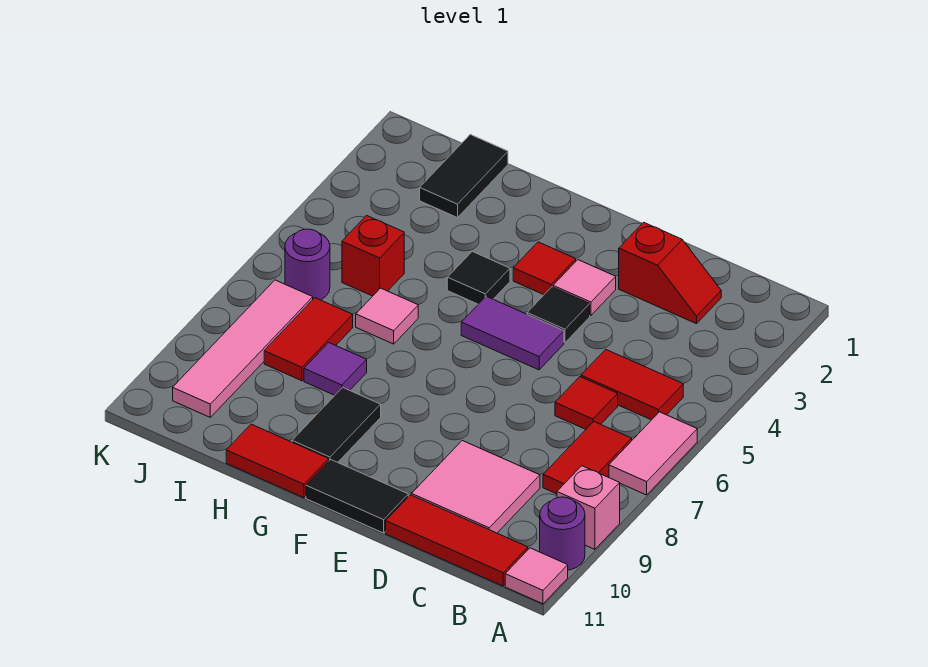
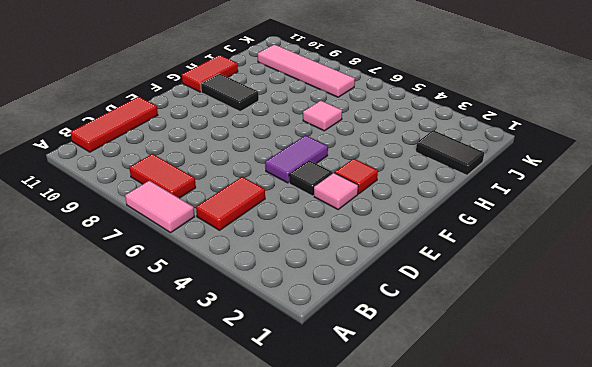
none -> pink brick A9 level 1
none -> purple round brick A10 level 1
none -> pink tile A11 level 1

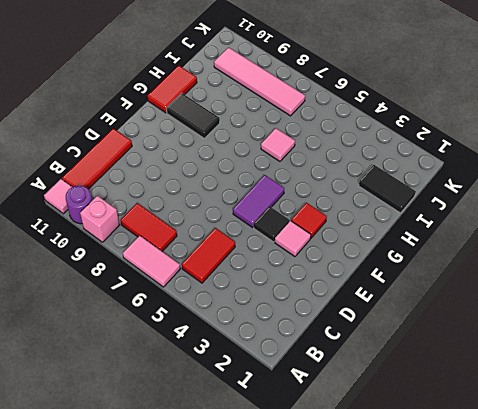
none -> red slope C2:D2 level 1 top D
none -> red tile C6 level 1
none -> pink tile C9:D10 level 1

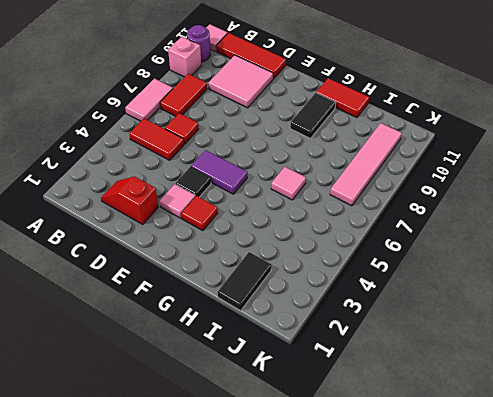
none -> black tile E11:F11 level 1
none -> black tile G4 level 1
none -> purple tile H8 level 1

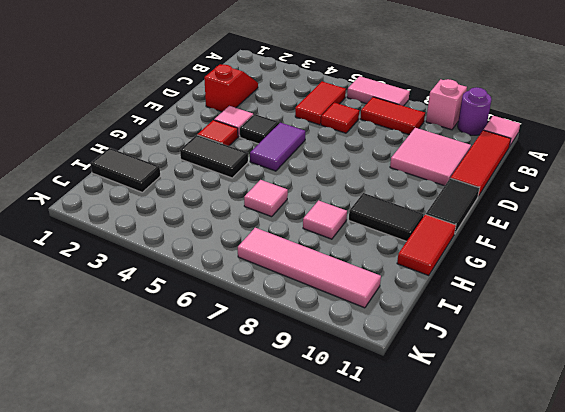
black tile G3:G4 level 1 -> black tile G4 level 1
pink tile H8 level 1 -> purple tile H8 level 1
none -> red brick I5 level 1
none -> red tile I7:I8 level 1
none -> purple round brick J6 level 1

